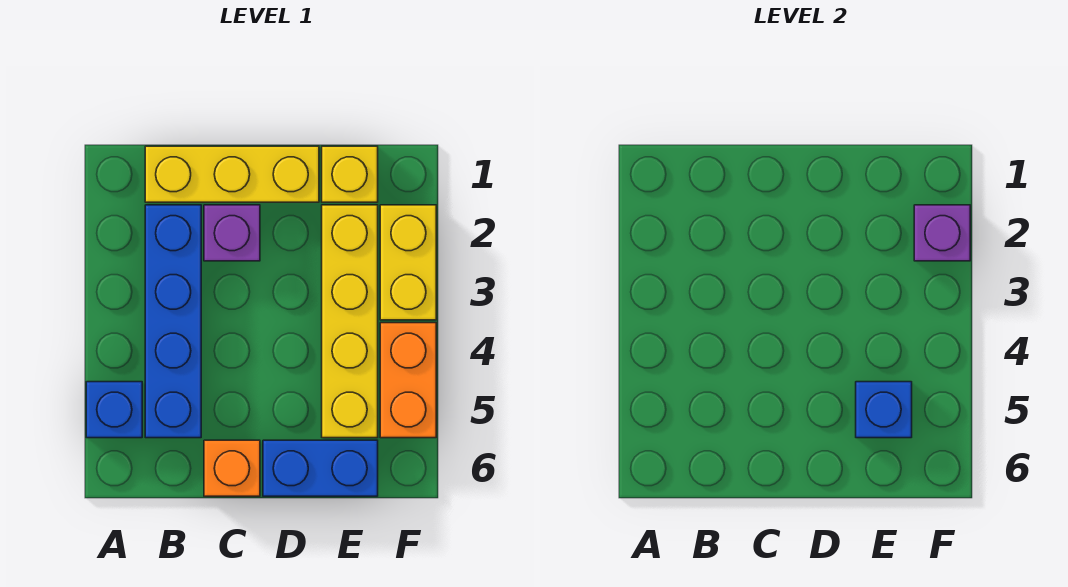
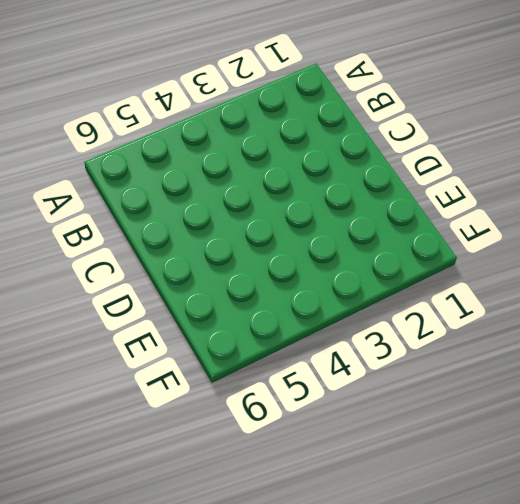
none -> blue brick A5 level 1
none -> yellow brick B1:D1 level 1
none -> blue brick B2:B5 level 1

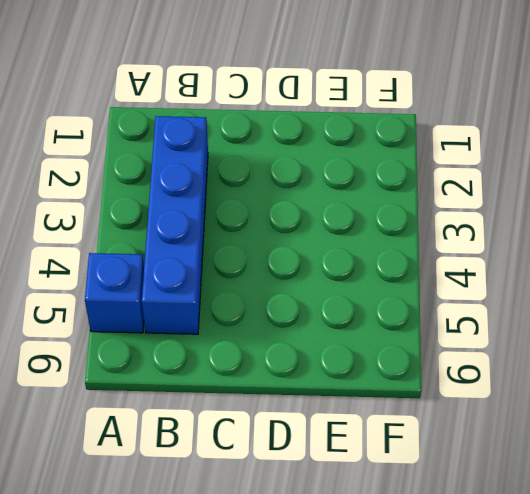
none -> yellow brick B1:D1 level 1
none -> purple brick C2 level 1
none -> orange brick C6 level 1

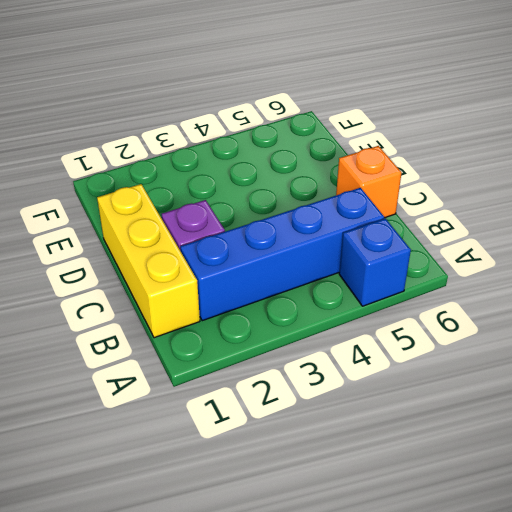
none -> blue brick D6:E6 level 1
none -> yellow brick E1 level 1
none -> yellow brick E2:E5 level 1

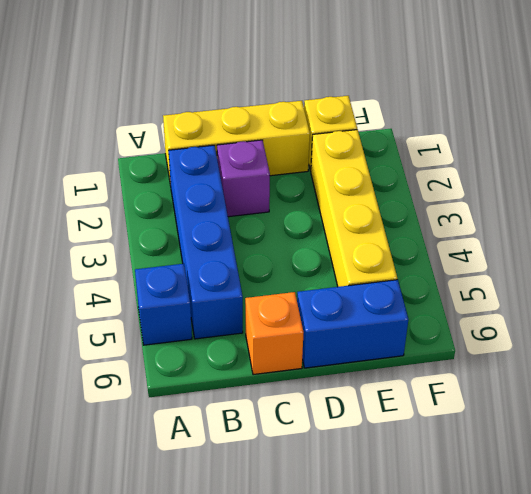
none -> yellow brick F2:F3 level 1
none -> orange brick F4:F5 level 1
none -> blue brick E5 level 2

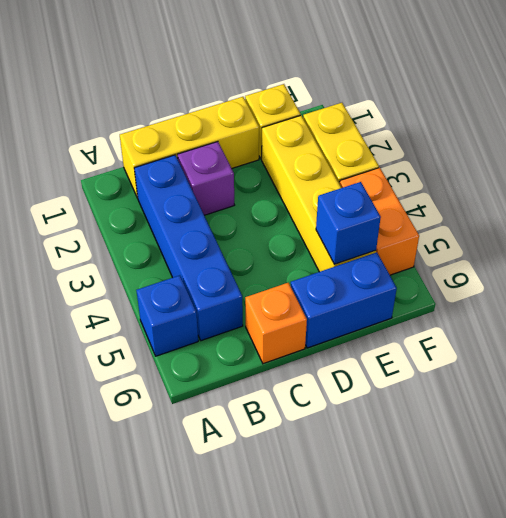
none -> purple brick F2 level 2

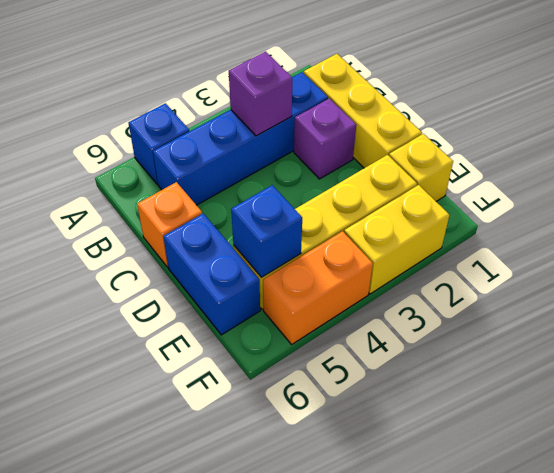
purple brick B3 level 2 -> purple brick F2 level 2

